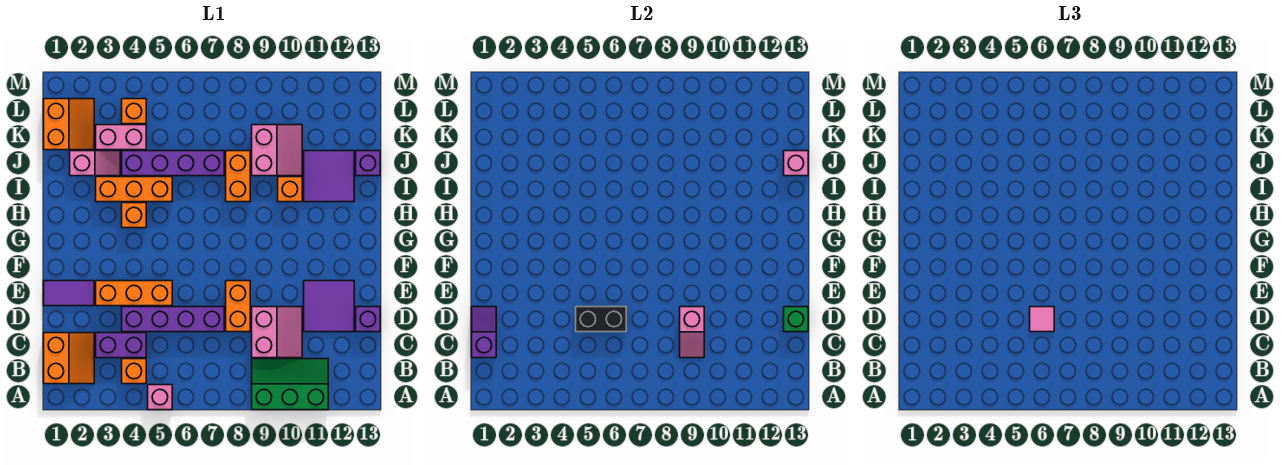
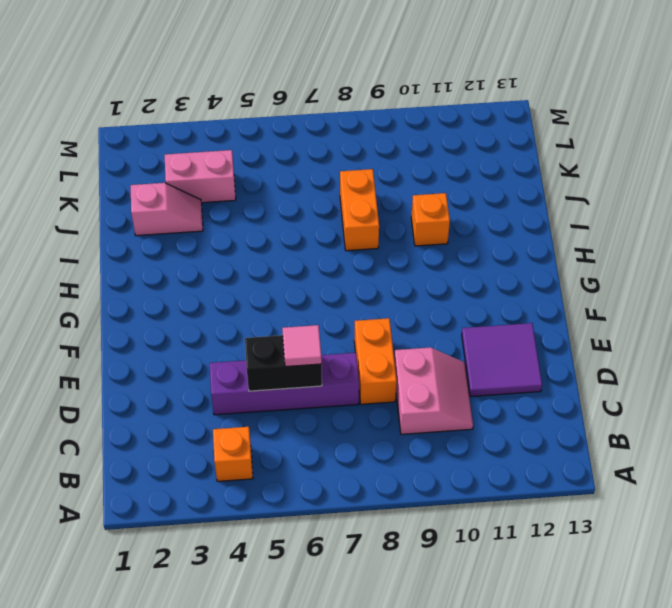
none -> pink brick A5 level 1
none -> green slope A9:B11 level 1 top A
none -> orange slope B1:C2 level 1 top 1
none -> purple brick C3:C4 level 1

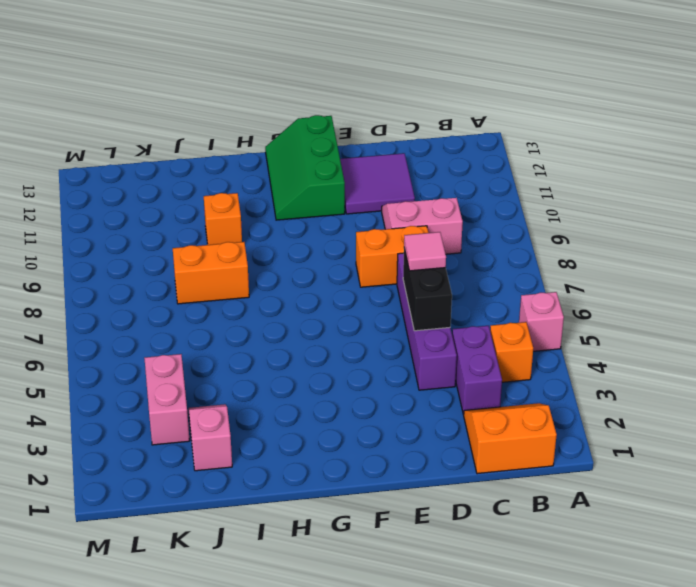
green slope F11:G13 level 1 top F -> green slope A9:B11 level 1 top A
none -> purple brick D13 level 1
none -> purple tile E1:E2 level 1
none -> orange brick E3:E5 level 1
none -> orange brick H4 level 1

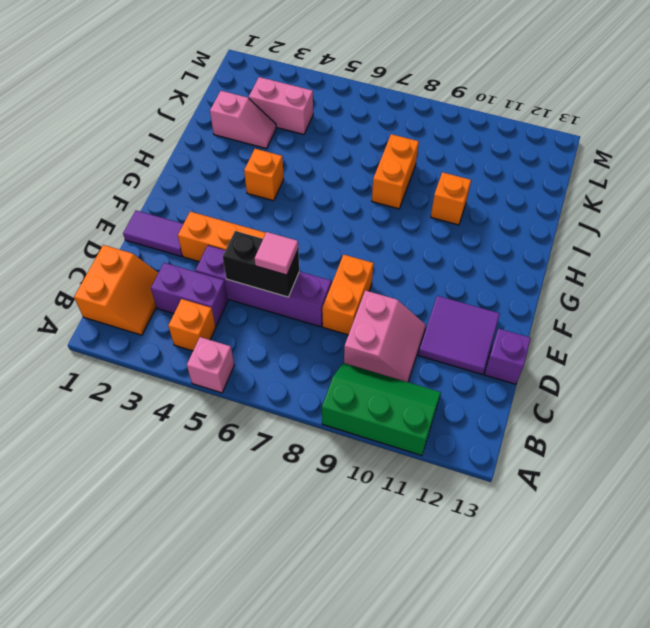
none -> orange brick I3:I5 level 1
none -> purple tile I11:J12 level 1
none -> purple brick J4:J7 level 1
none -> pink slope J9:K10 level 1 top 9

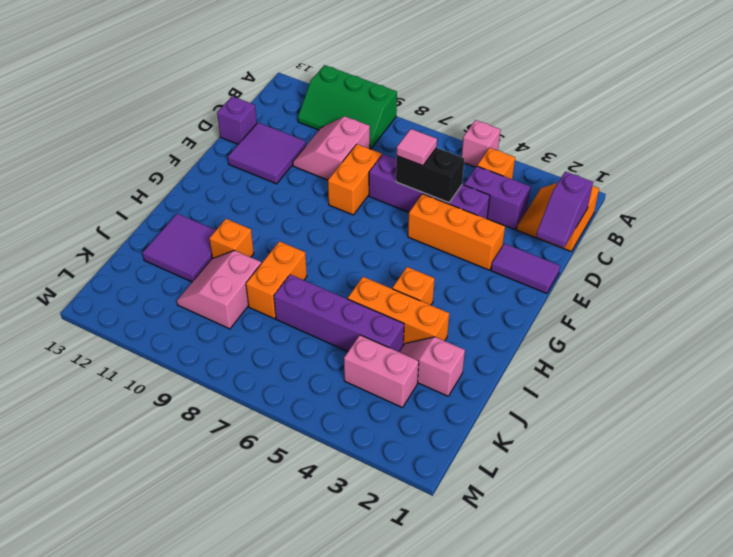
none -> purple brick J13 level 1
none -> orange slope K1:L2 level 1 top 1
none -> orange brick L4 level 1
none -> pink slope C9:D9 level 2 top D

